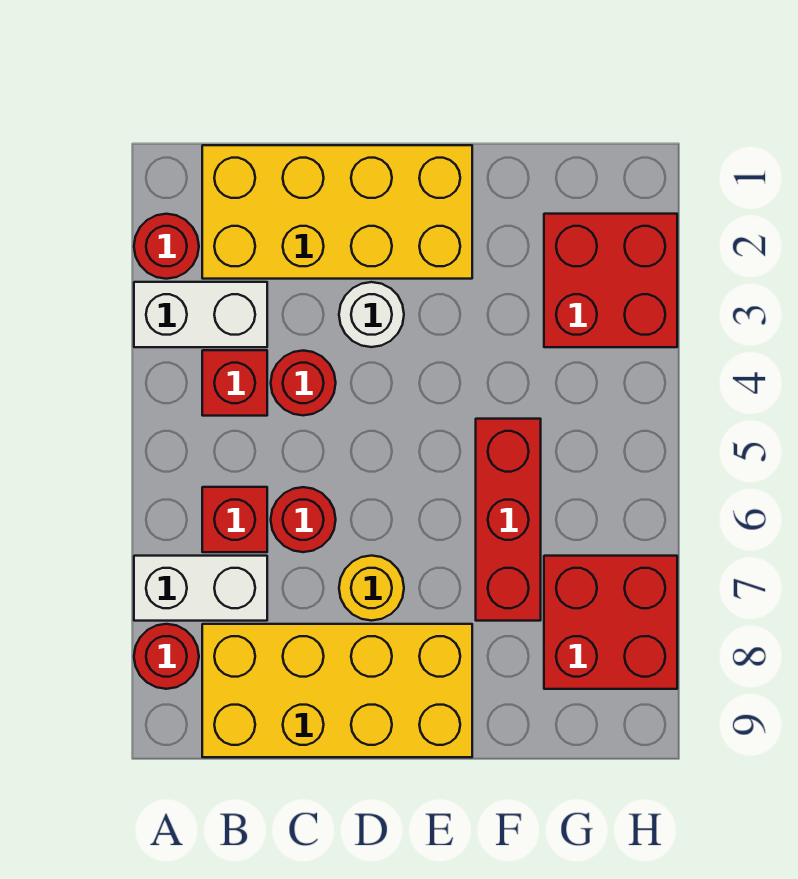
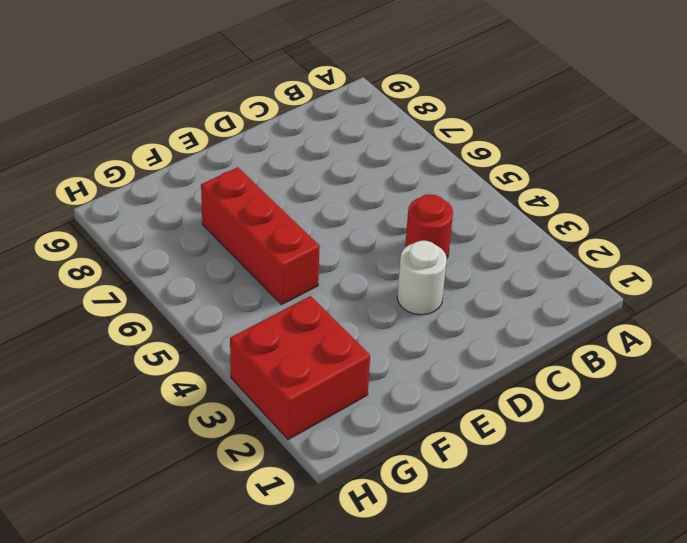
none -> red round brick A2 level 1
none -> white brick A3:B3 level 1
none -> white brick A7:B7 level 1

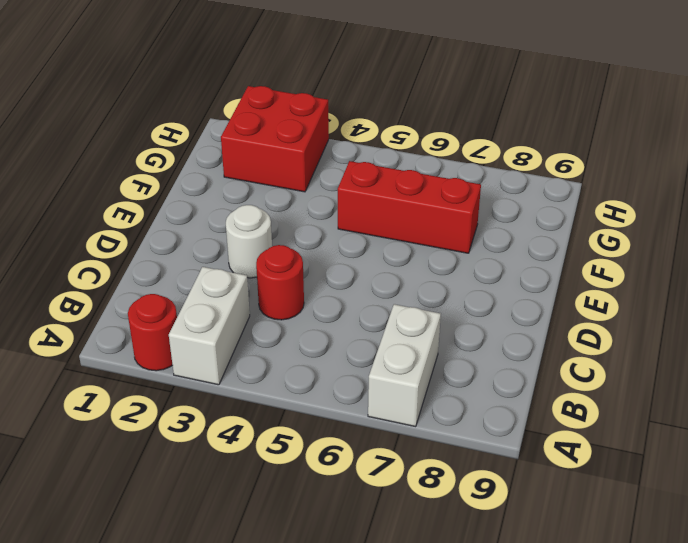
none -> red round brick A8 level 1
none -> yellow brick B1:E2 level 1
none -> red brick B4 level 1

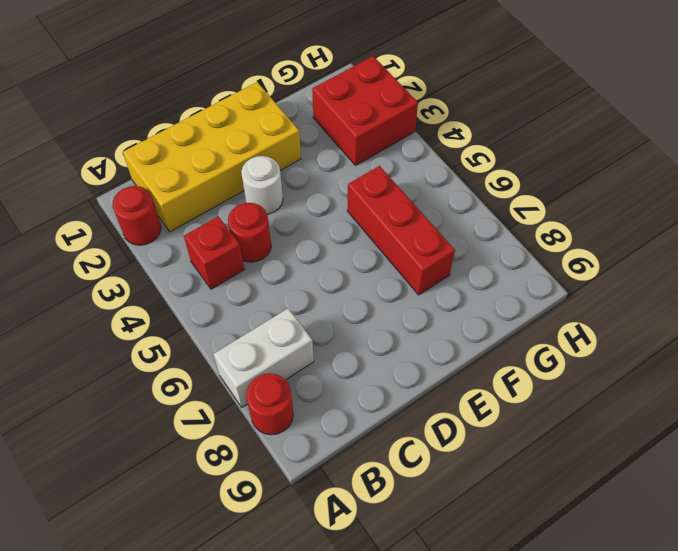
none -> white brick A3:B3 level 1
none -> red brick B6 level 1
none -> yellow brick B8:E9 level 1

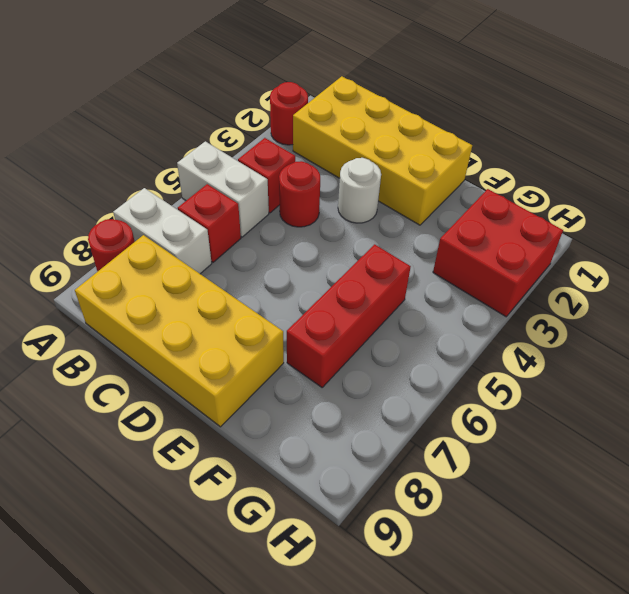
white brick A5:B5 level 1 -> white brick A3:B3 level 1
none -> red round brick C6 level 1
none -> yellow round brick D7 level 1
none -> red brick G7:H8 level 1

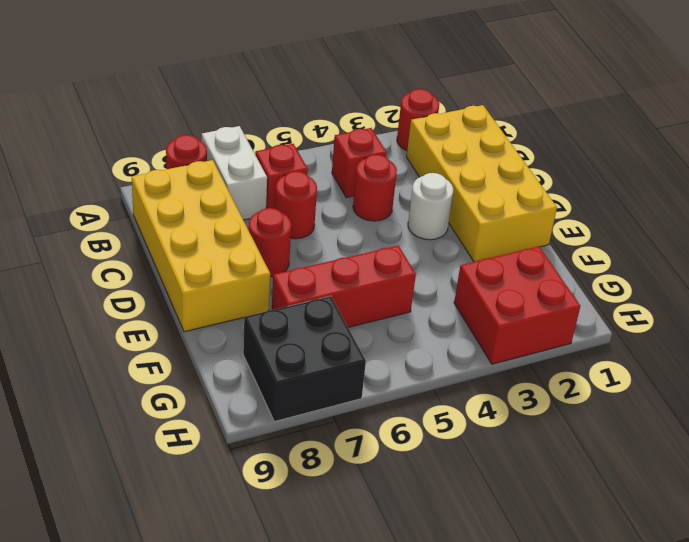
red round brick D7 level 1 -> yellow round brick D7 level 1
black brick G7:H8 level 1 -> red brick G7:H8 level 1
none -> white brick A3:B3 level 1

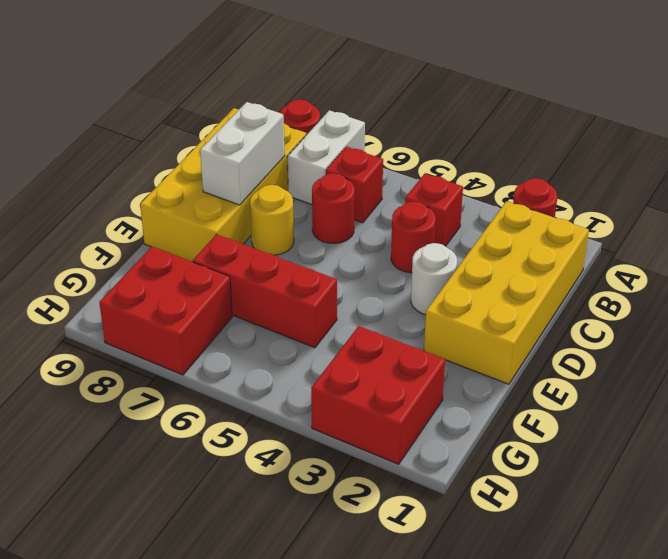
white brick C8:D8 level 2 -> white brick A3:B3 level 1

